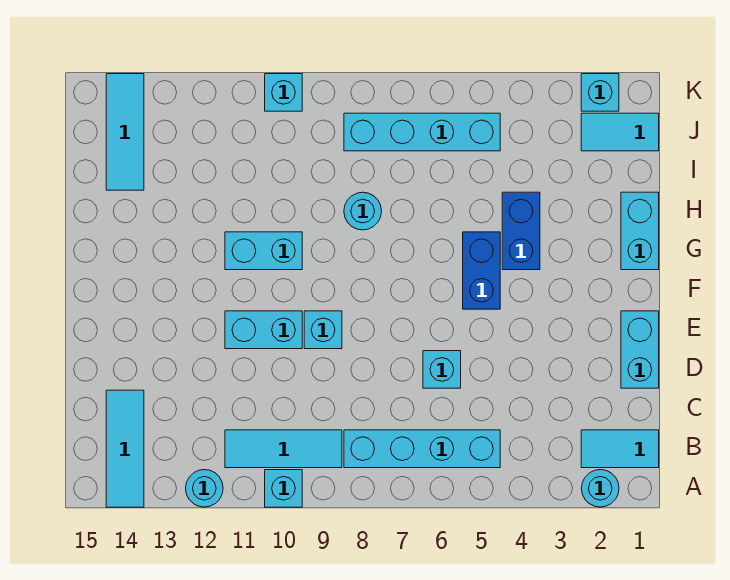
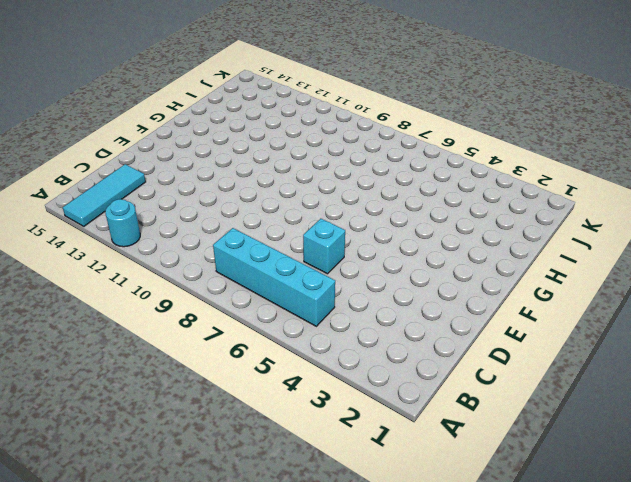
none -> cyan round brick A2 level 1
none -> cyan brick A10 level 1
none -> cyan tile B1:B2 level 1

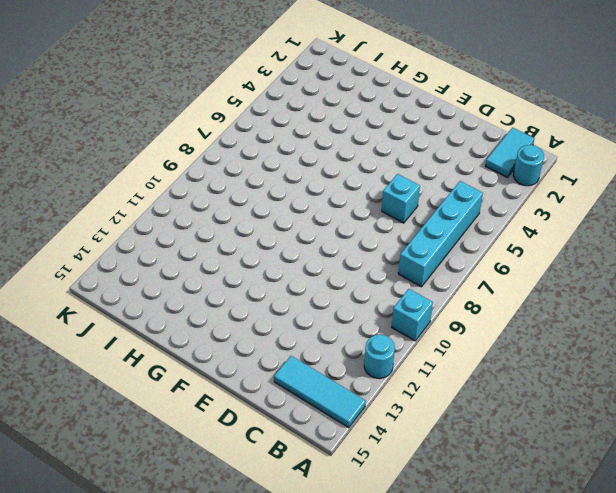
none -> cyan tile B9:B11 level 1
none -> cyan brick D1:E1 level 1
none -> cyan brick E9 level 1

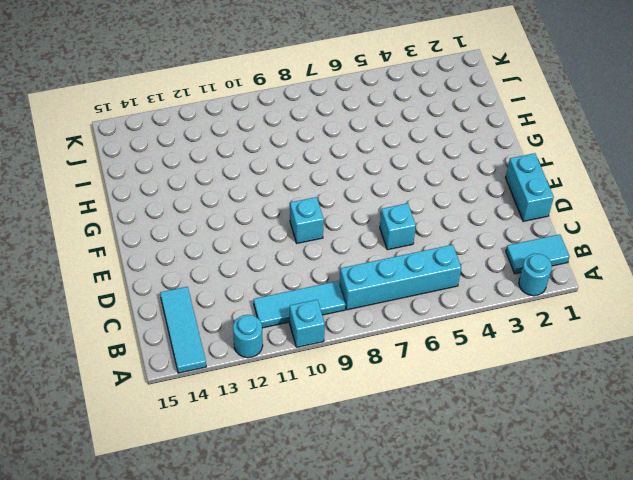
none -> cyan brick E10:E11 level 1
none -> blue brick F5:G5 level 1
none -> cyan brick G1:H1 level 1

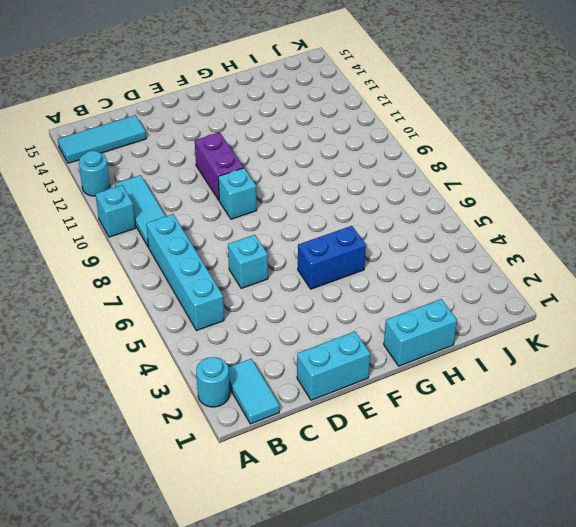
purple brick E10:E11 level 1 -> cyan brick E10:E11 level 1
none -> blue brick G4:H4 level 1
none -> cyan brick G10:G11 level 1
none -> cyan round brick H8 level 1

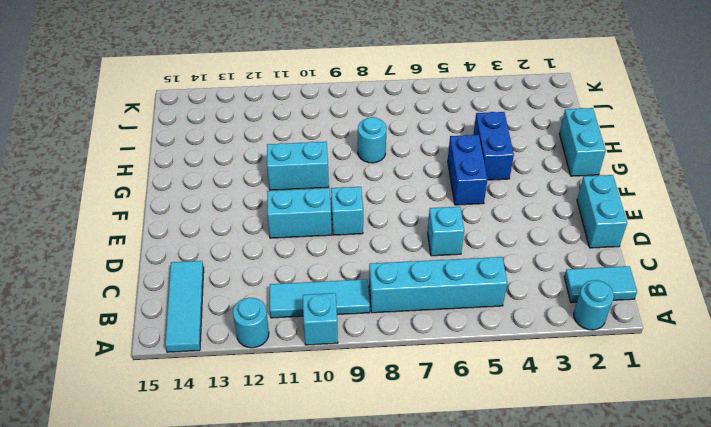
none -> cyan tile I14:K14 level 1
none -> cyan tile J1:J2 level 1
none -> cyan brick J5:J8 level 1

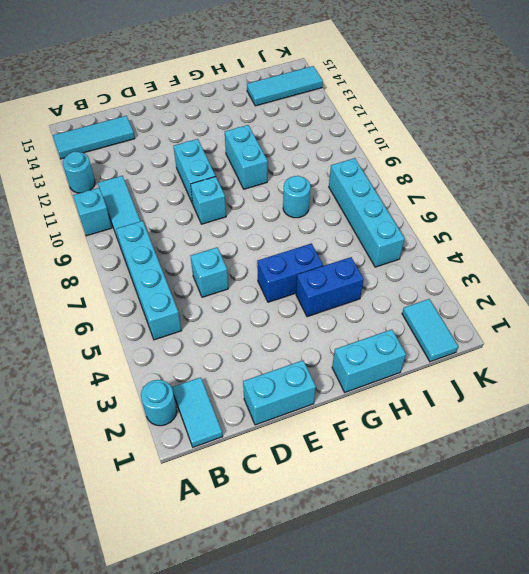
none -> cyan brick K2 level 1
none -> cyan brick K10 level 1

